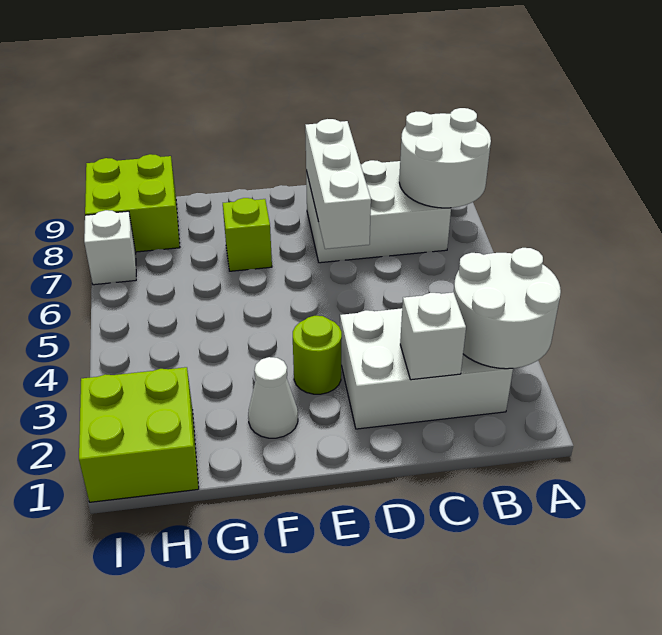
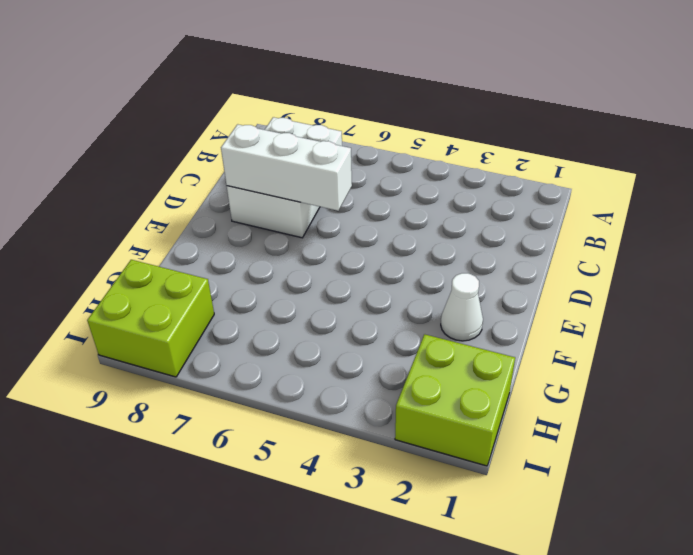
none -> white brick B2:D3 level 1
none -> lime round brick E3 level 1
none -> lime brick F7 level 1

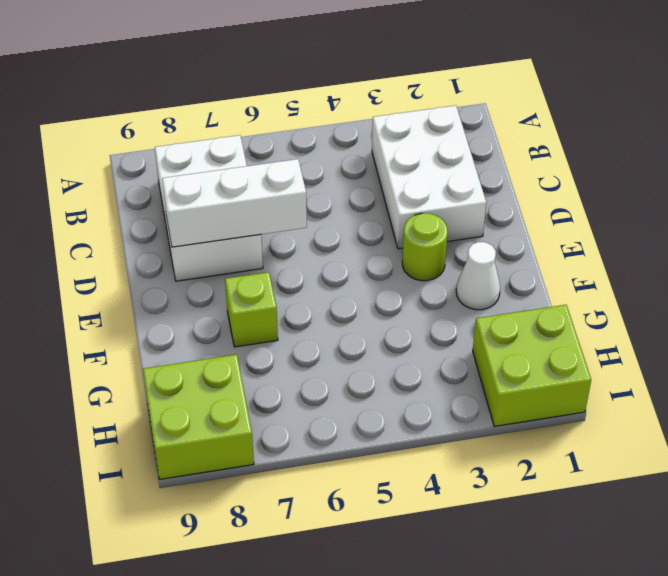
none -> white brick I7 level 1
none -> white round brick A2:B3 level 2
none -> white round brick A7:B8 level 2

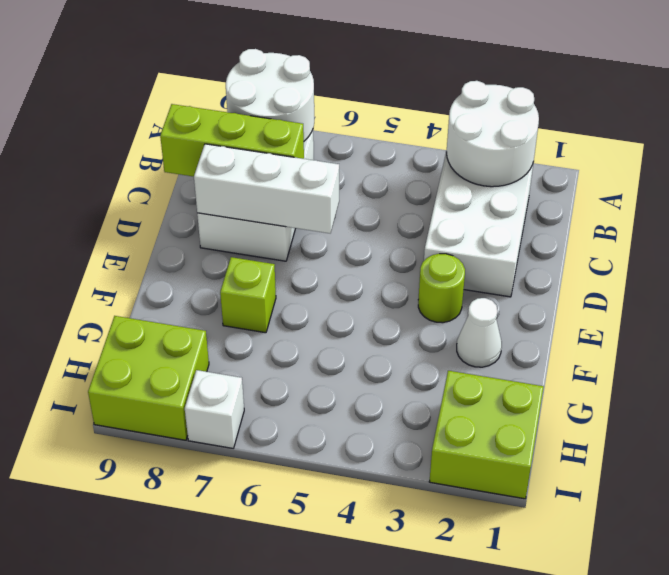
lime brick C7:C9 level 2 -> none
none -> white brick C2 level 2

